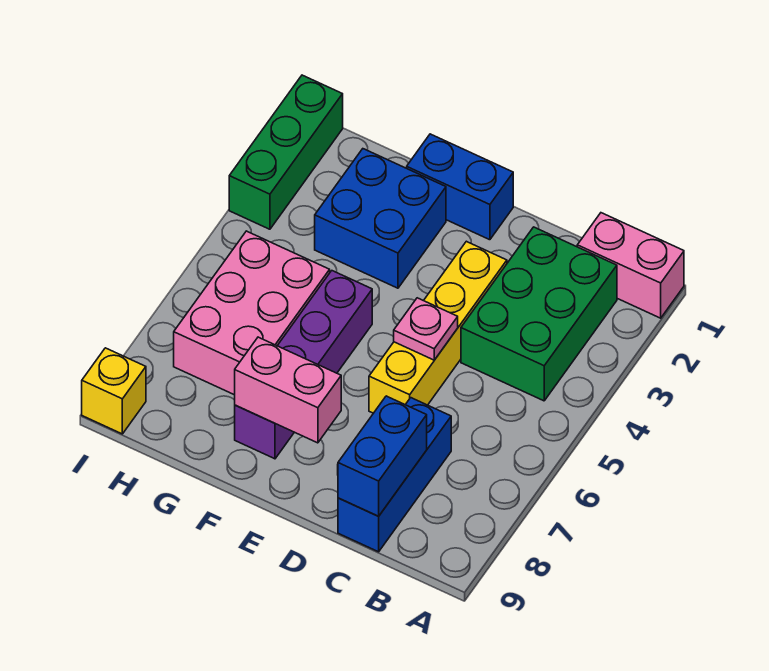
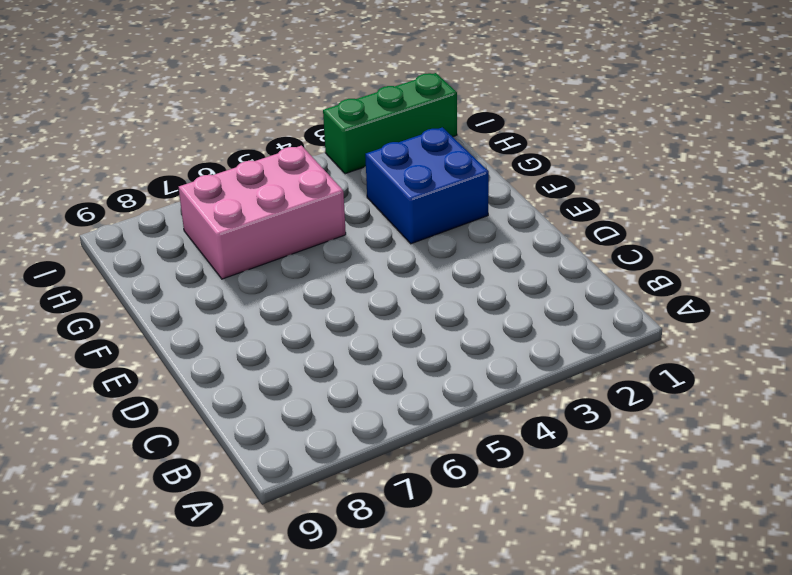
none -> pink brick A1:B1 level 1
none -> green brick B2:C4 level 1
none -> blue brick C7:C9 level 1

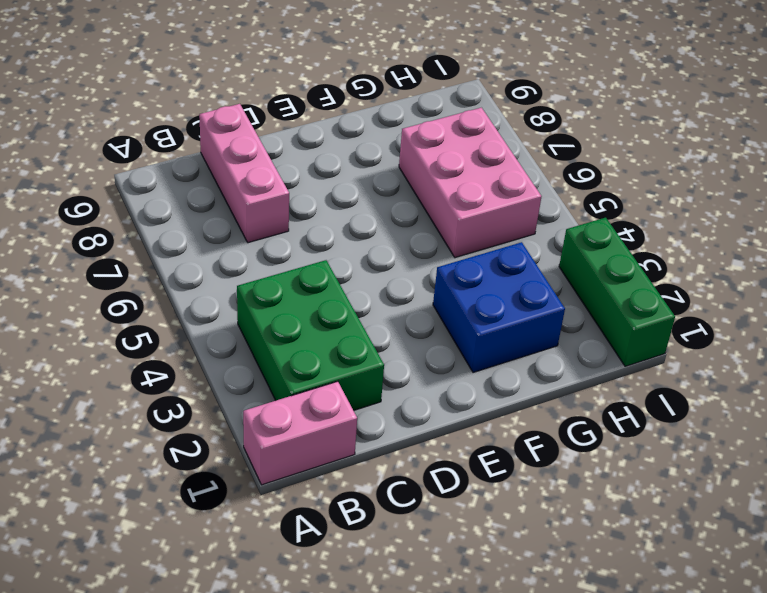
pink brick C7:C9 level 1 -> blue brick C7:C9 level 1
none -> yellow brick D3:D6 level 1
none -> blue brick E1:F1 level 1
none -> purple brick F5:F8 level 1

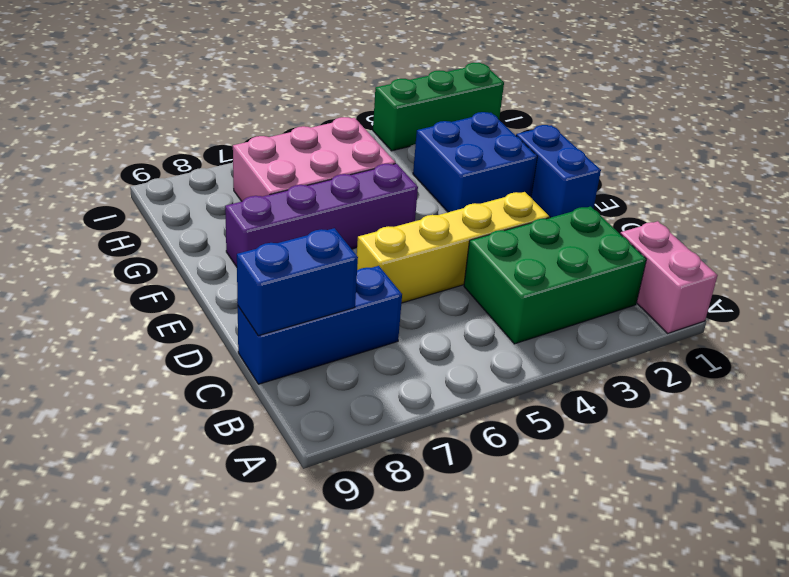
none -> yellow brick I9 level 1
none -> pink plate D5 level 2
none -> pink brick E8:F8 level 2

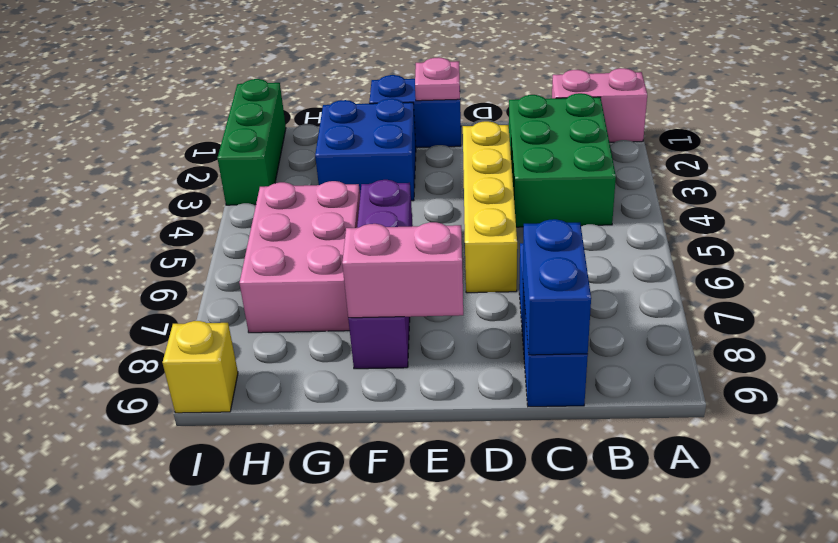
pink plate E1 level 2 -> pink plate D5 level 2

